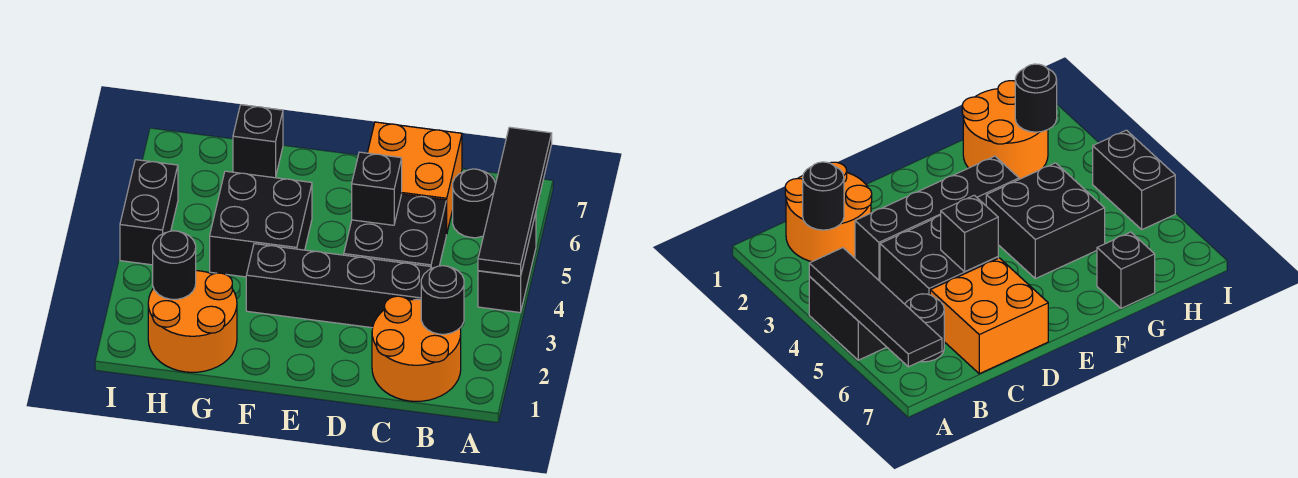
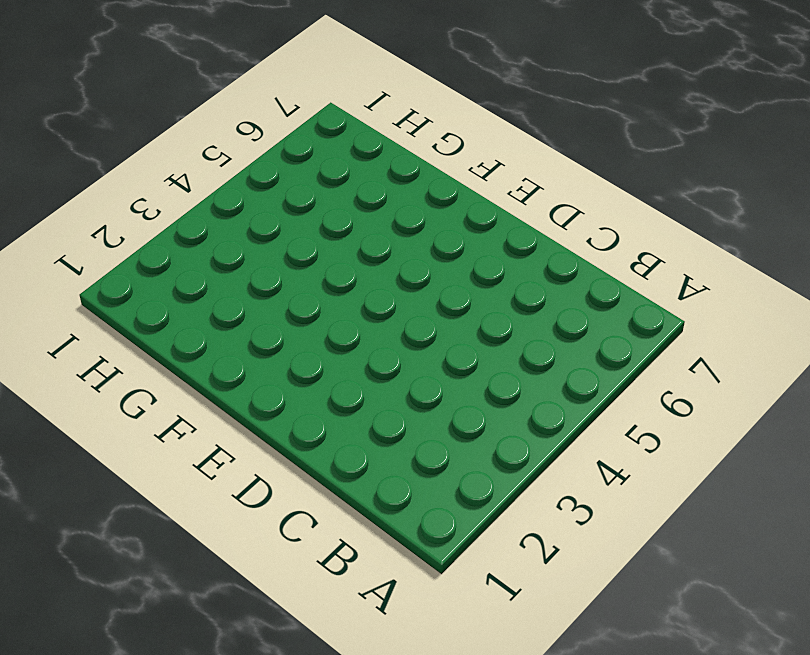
none -> black brick A4:A5 level 1
none -> orange round brick B1:C2 level 1
none -> black round brick B6 level 1

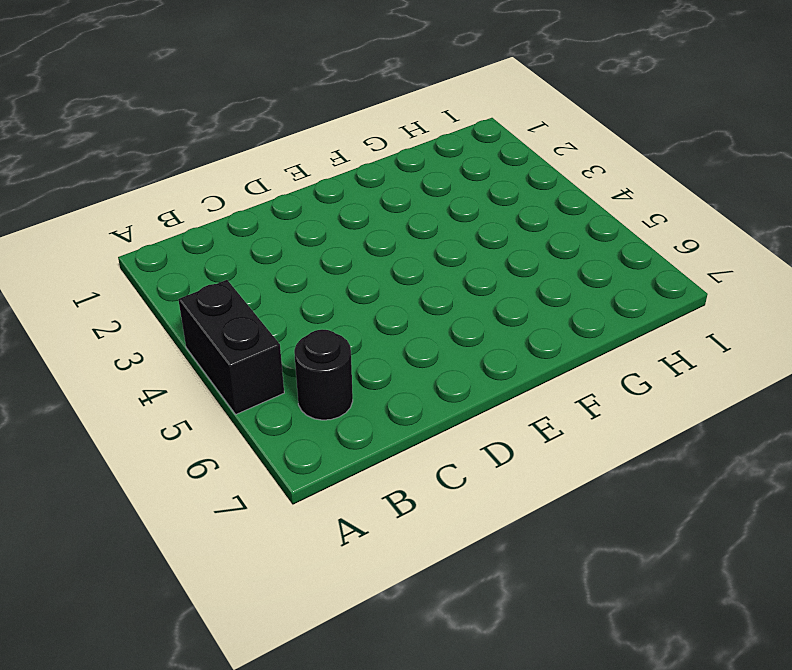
none -> orange round brick B1:C2 level 1
none -> black brick C3:F3 level 1
none -> black brick C4:D5 level 1

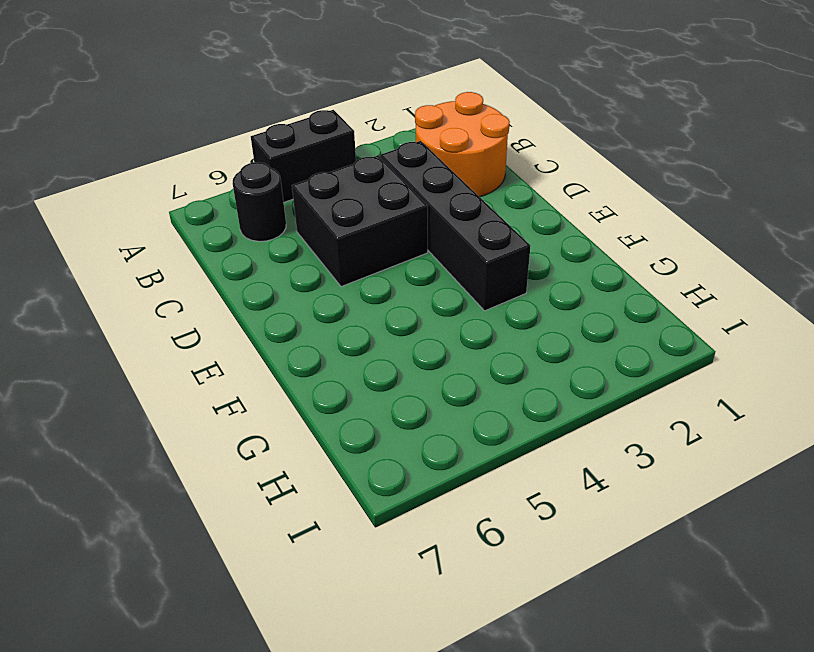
none -> orange brick C6:D7 level 1
none -> black brick F4:G5 level 1
none -> orange round brick G1:H2 level 1

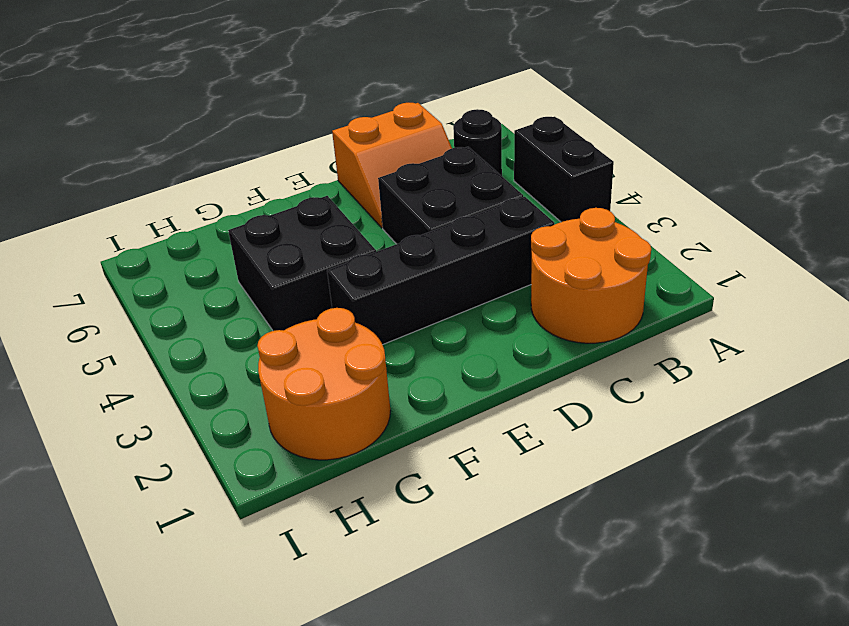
orange slope C6:D7 level 1 top 7 -> orange brick C6:D7 level 1
none -> black brick G7 level 1
none -> black brick I4:I5 level 1
none -> black tile A4:A7 level 2

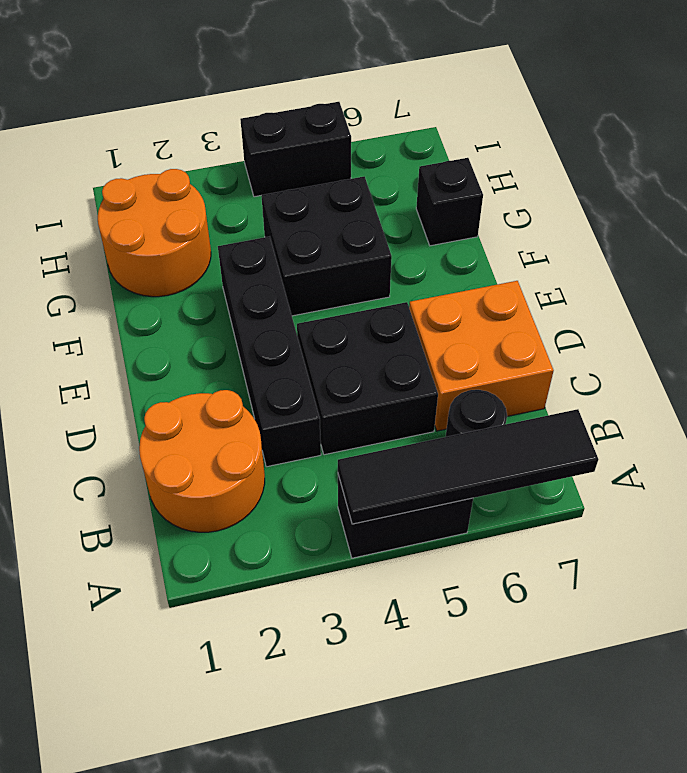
none -> black round brick B2 level 2
none -> black brick D5 level 2
none -> black round brick H2 level 2

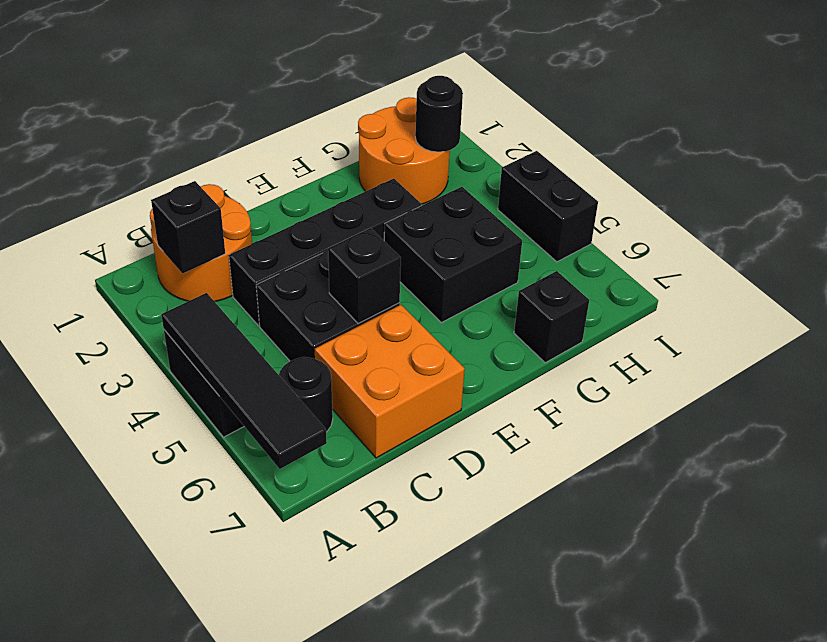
black brick B2 level 2 -> black round brick B2 level 2

